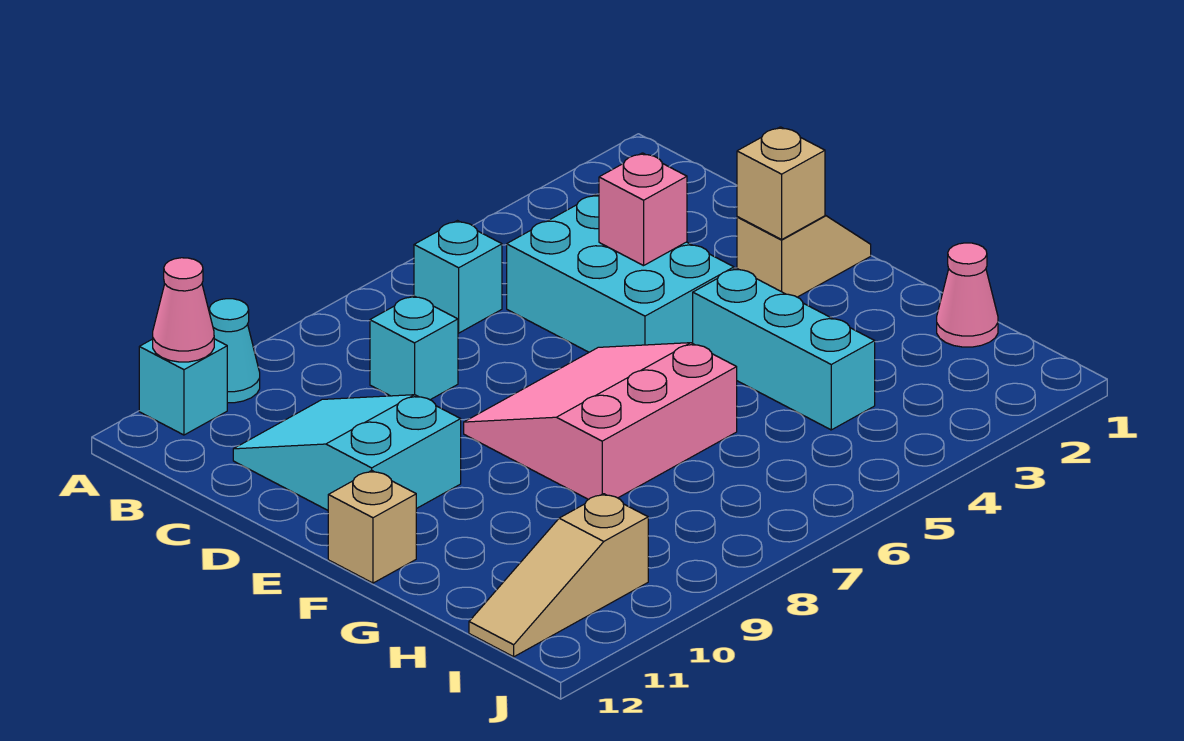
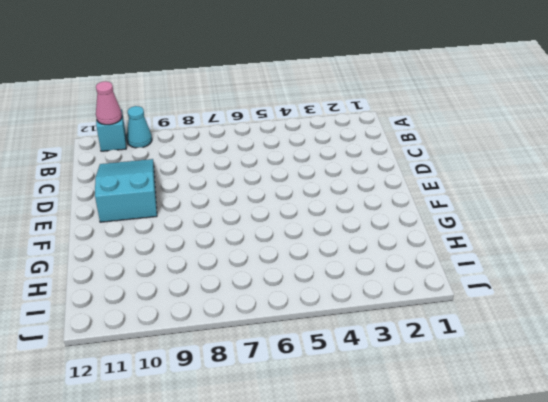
none -> cyan brick B6 level 1
none -> cyan brick C4:E5 level 1
none -> cyan brick C8 level 1

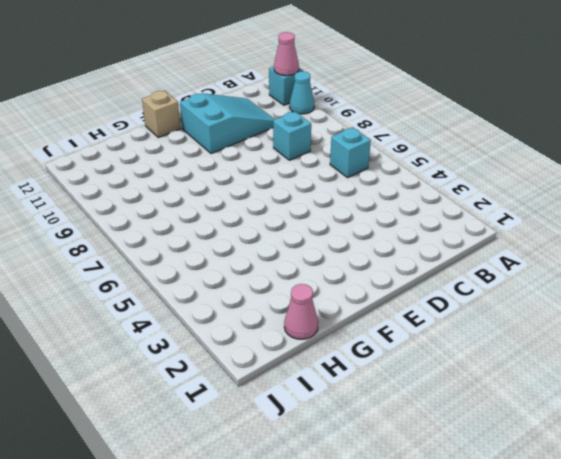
none -> cyan brick C4:E5 level 1
none -> tan slope E1:E2 level 1 top 2
none -> pink slope E6:G8 level 1 top G

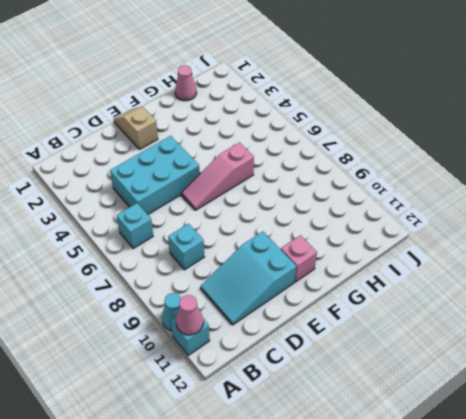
pink slope E6:G6 level 1 top G -> pink slope E6:G8 level 1 top G
pink brick F11 level 1 -> pink brick D4 level 2
none -> cyan brick F4:H4 level 1
none -> tan brick F12 level 1
none -> tan slope I10:I12 level 1 top 10

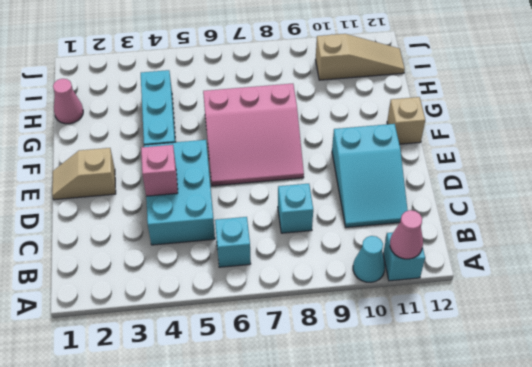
none -> tan brick E2 level 2

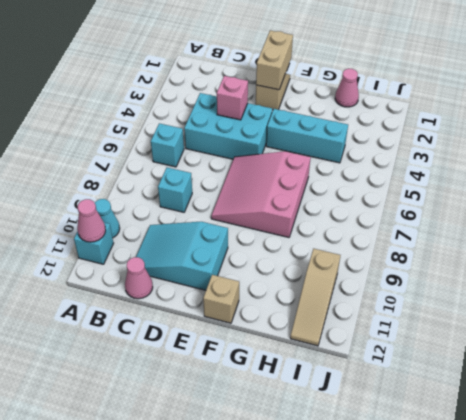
pink cone C12 level 1 -> none
tan brick E1:E2 level 2 -> tan brick E2 level 2

